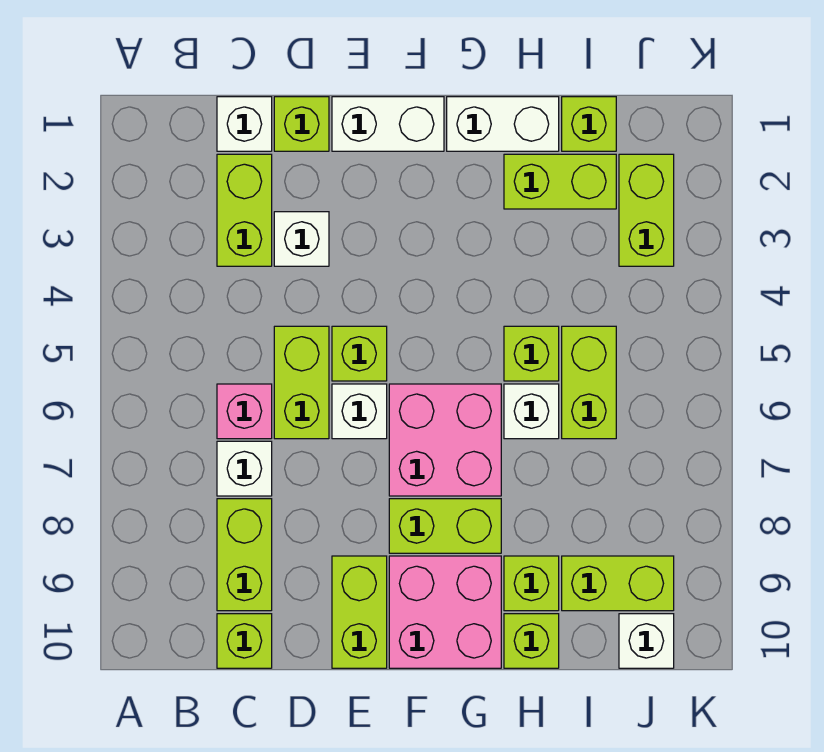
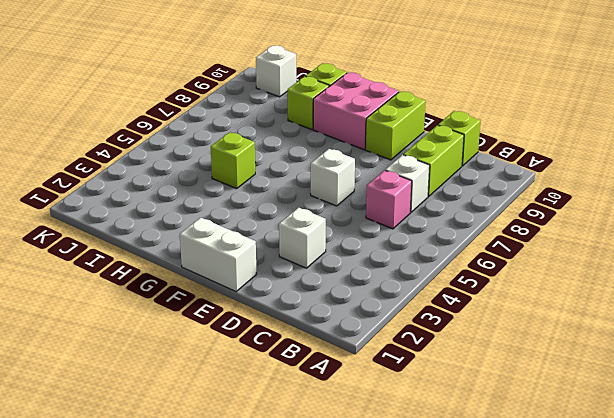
none -> white brick C1 level 1
none -> lime brick C2:C3 level 1
none -> lime brick D1 level 1

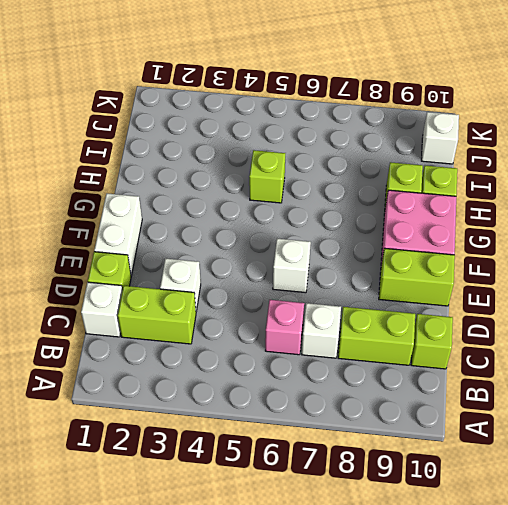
none -> lime brick D5:D6 level 1
none -> lime brick E5 level 1
none -> pink brick F6:G7 level 1

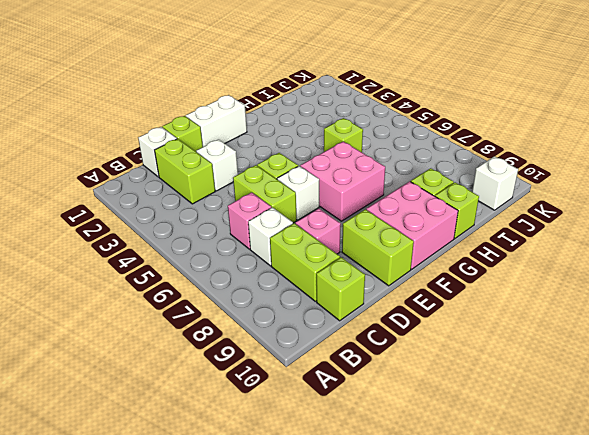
pink brick D8 level 1 -> none
none -> lime brick F8:G8 level 1
none -> white brick G1:H1 level 1
none -> lime brick H2:I2 level 1

